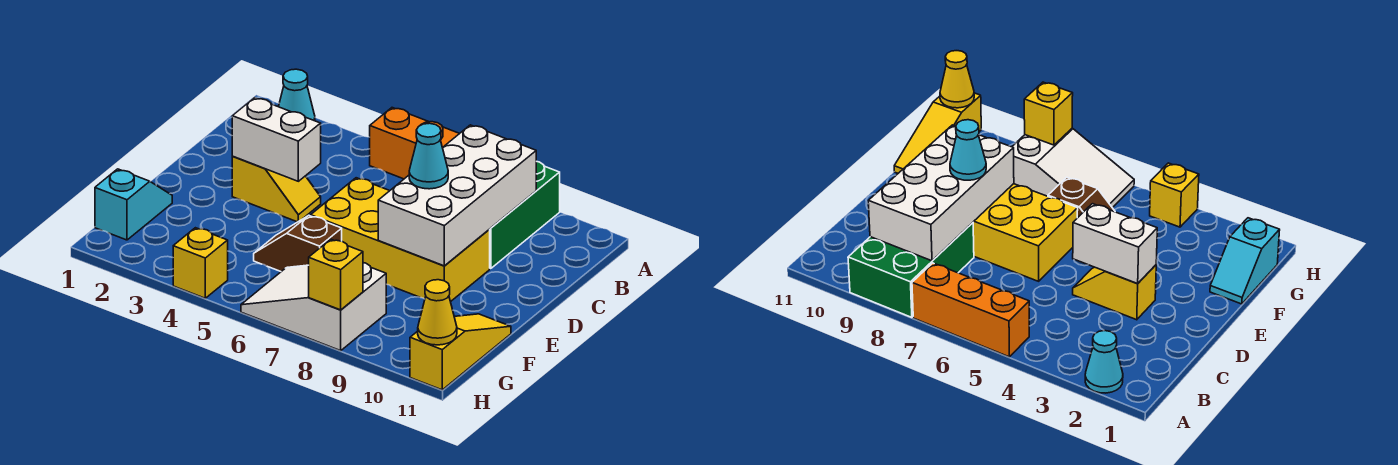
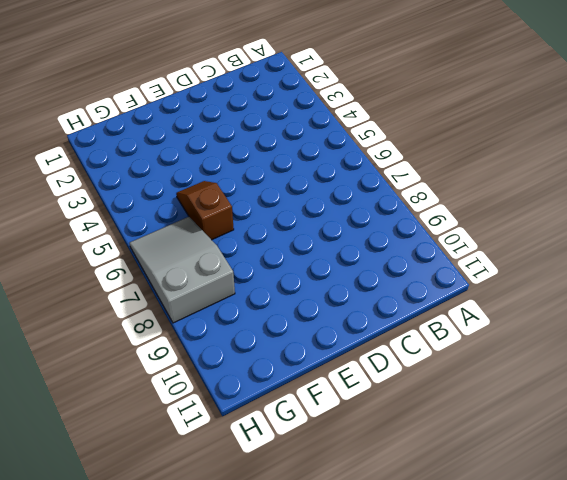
grey slope G6:H8 level 1 top 8 -> white slope G6:H8 level 1 top 8
none -> cyan cone A2 level 1
none -> orange brick A5:A7 level 1
none -> green brick A8:C9 level 1

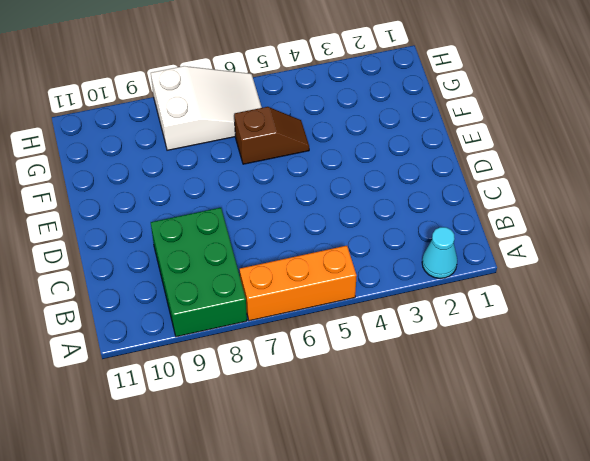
none -> yellow slope D3:D4 level 1 top 3
none -> yellow brick D6:E9 level 1
none -> cyan slope F1:G1 level 1 top G

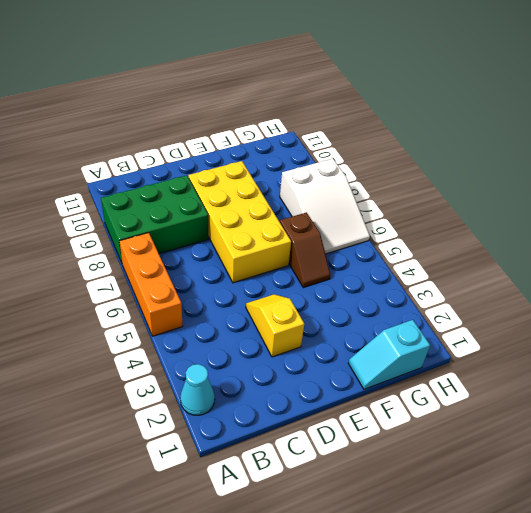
none -> yellow slope F11:H11 level 1 top H
none -> yellow brick H4 level 1
none -> white brick B8:E9 level 2

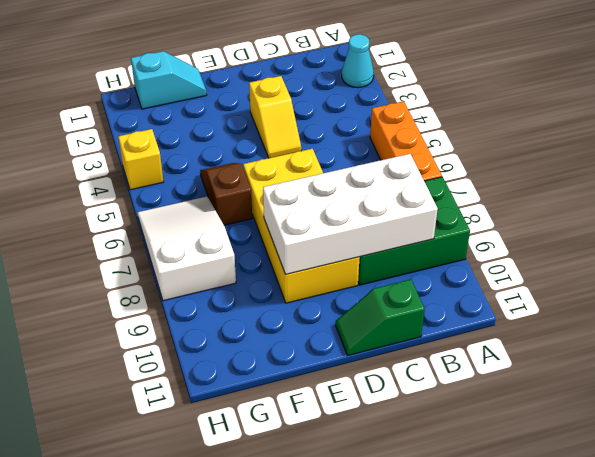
green slope C11:D11 level 1 top C -> none
none -> yellow slope F11:H11 level 1 top H
none -> white brick D3:D4 level 2
none -> yellow brick H8 level 2

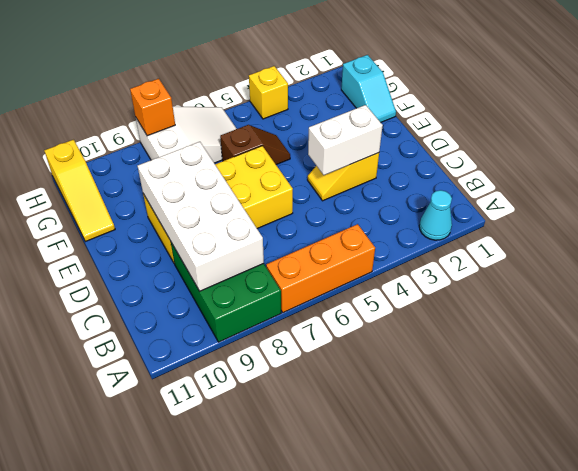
orange brick H8 level 2 -> yellow brick H8 level 2
none -> yellow cone H11 level 2
none -> cyan cone D8 level 3

